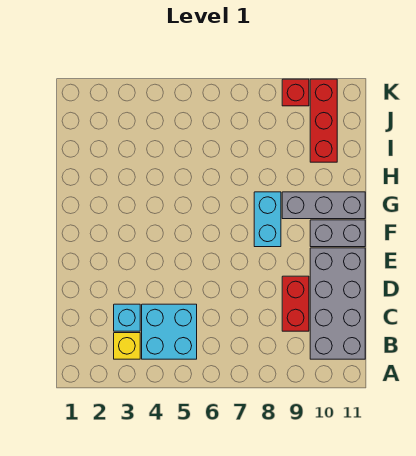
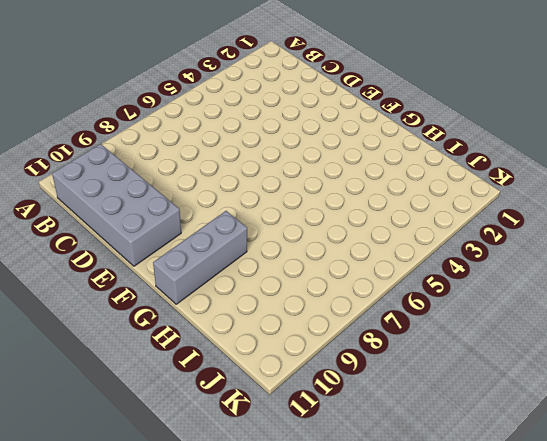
none -> yellow brick B3 level 1
none -> cyan brick B4:C5 level 1

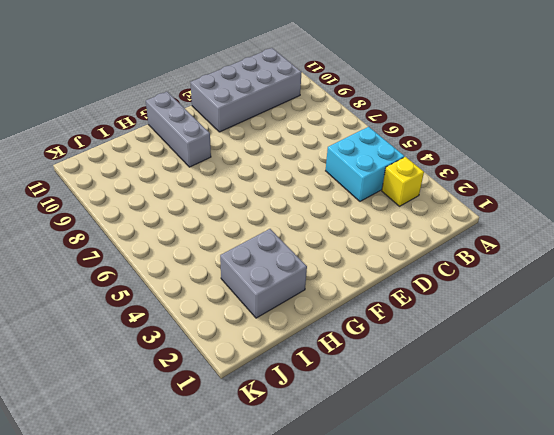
grey brick H2:I3 level 1 -> none
none -> cyan brick C3 level 1
none -> red brick C9:D9 level 1

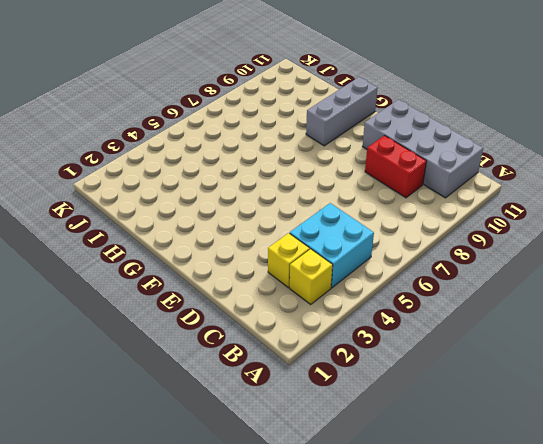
yellow brick C3 level 1 -> cyan brick C3 level 1
none -> cyan brick F8:G8 level 1
none -> grey brick F10:F11 level 1

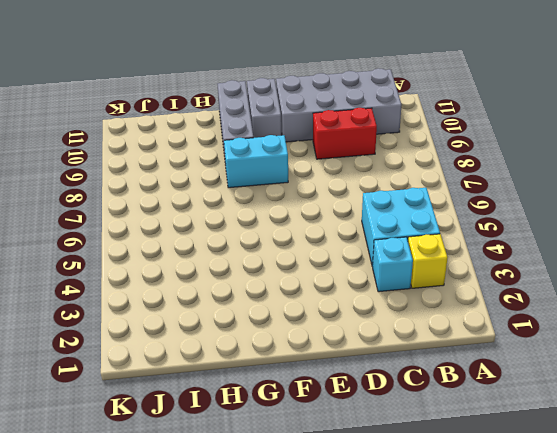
none -> red brick I10:K10 level 1
none -> red brick K9 level 1

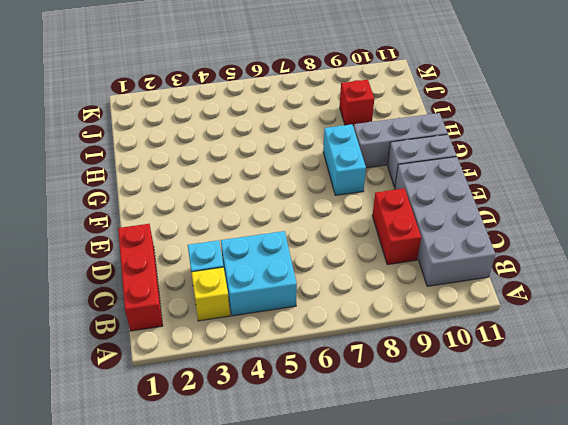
red brick B1:D1 level 1 -> red brick I10:K10 level 1
red brick I9 level 1 -> red brick K9 level 1

